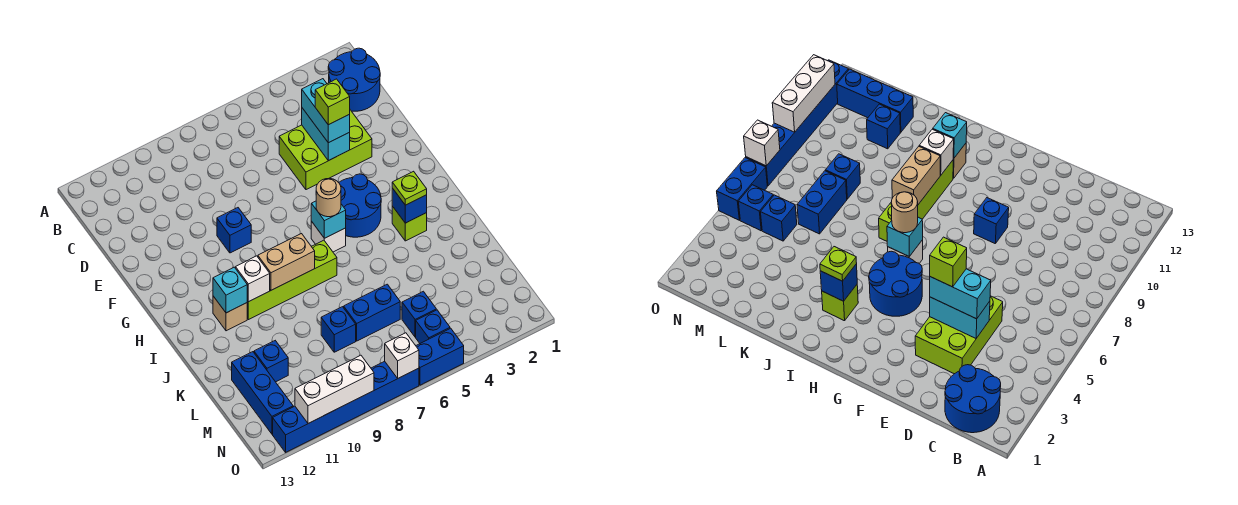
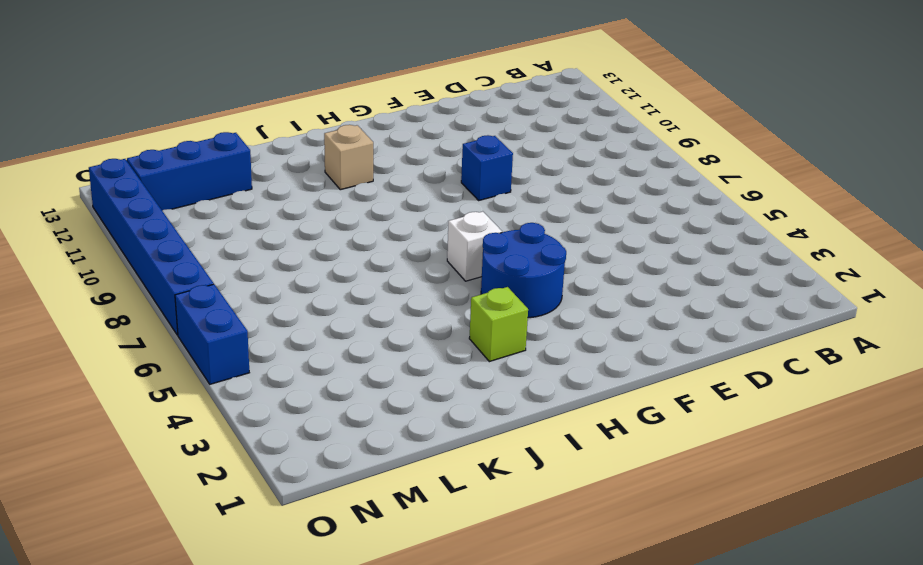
none -> blue round brick B1:C2 level 1
none -> lime brick D3:E5 level 1
none -> lime brick I7:I10 level 1

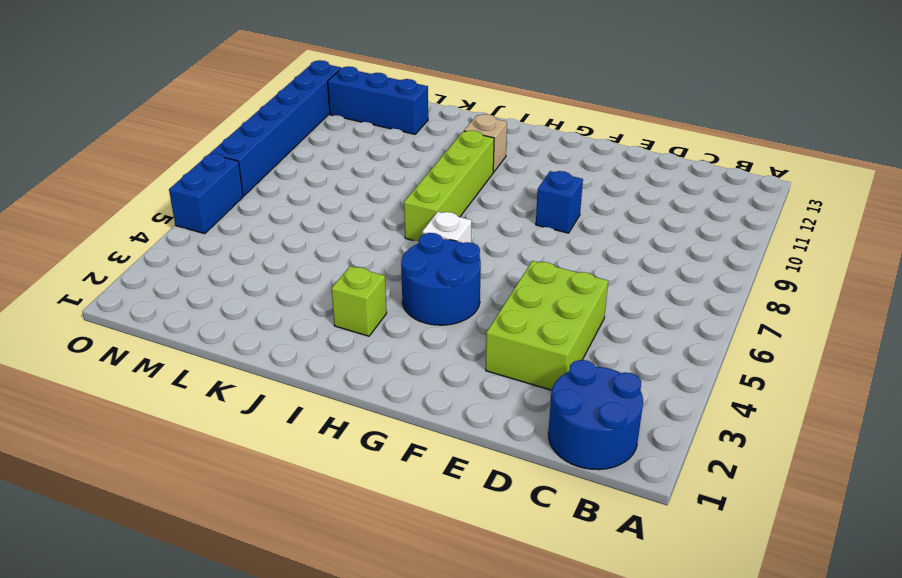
none -> blue brick L6:L7 level 1
none -> blue brick L8 level 1
none -> blue brick L11 level 1

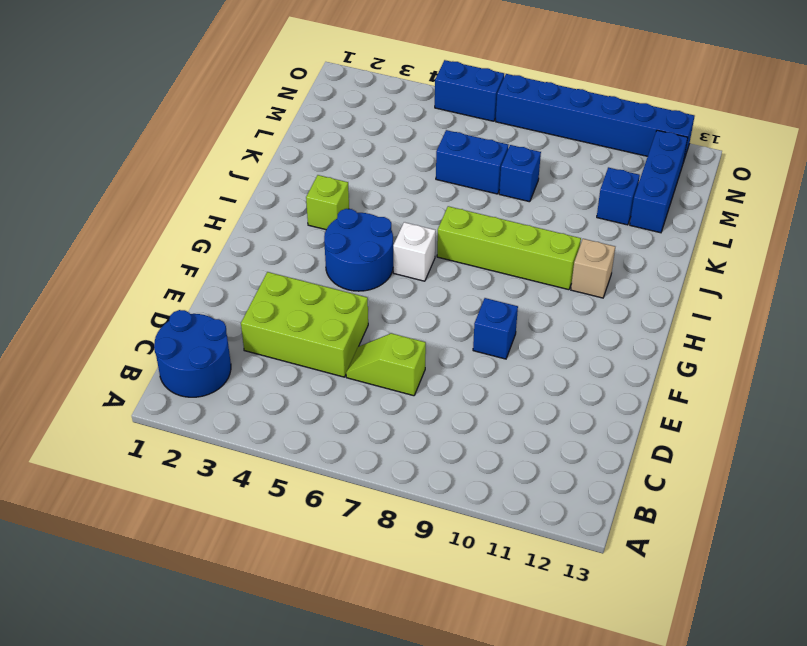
lime slope D6:D7 level 1 top 7 -> none
none -> blue brick M5 level 1
none -> blue brick N5 level 1
none -> cyan brick D4:E4 level 2

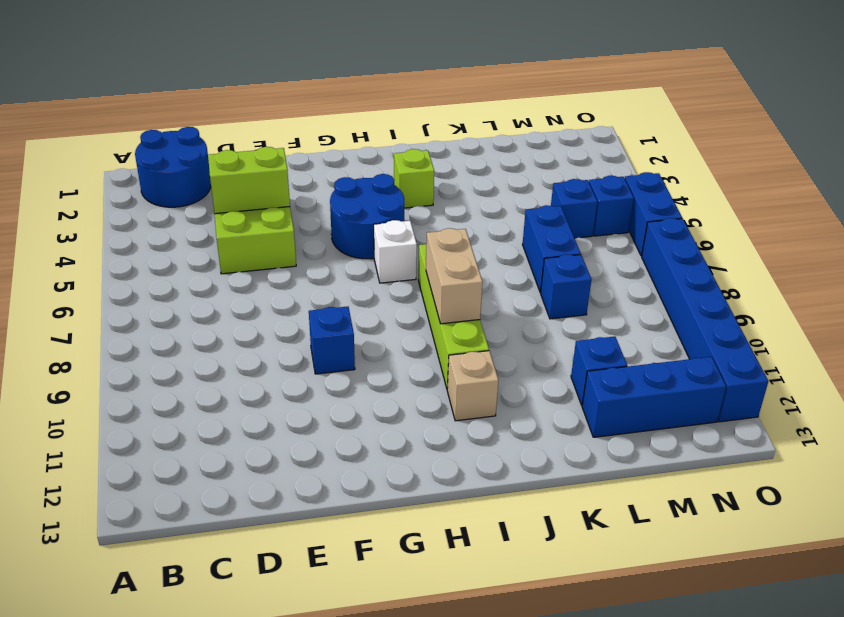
lime brick D4:E4 level 2 -> cyan brick D4:E4 level 2
none -> cyan brick H6 level 2
none -> blue brick I3 level 2
none -> white brick I10 level 2

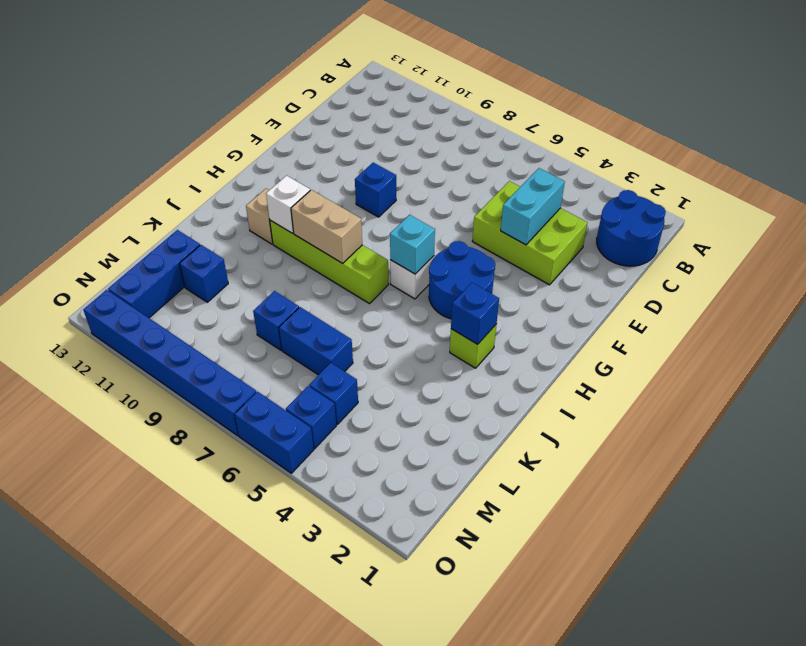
none -> cyan brick I11 level 2
none -> white brick O7 level 2
none -> white brick O9:O11 level 2

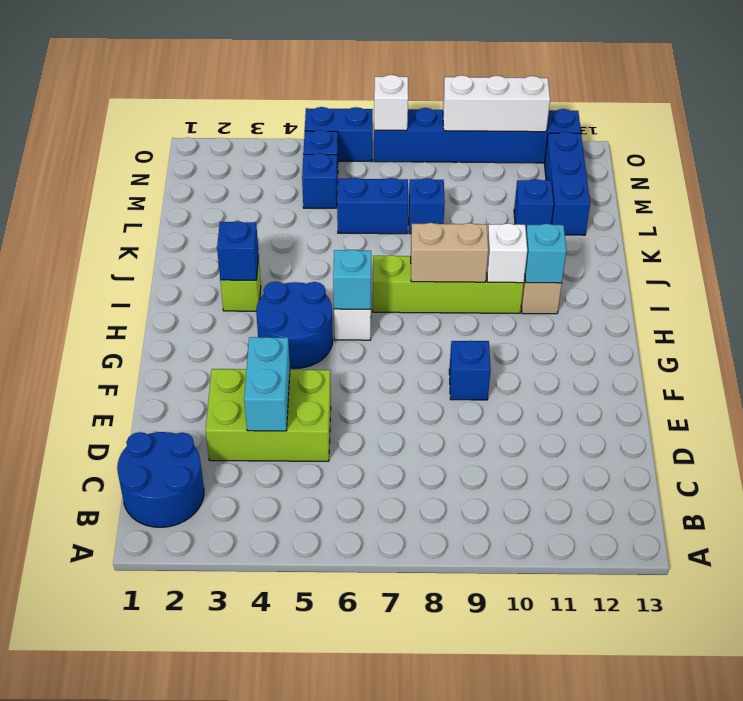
none -> cyan brick D4:E4 level 3
none -> tan round brick H6 level 3
none -> lime plate I3 level 3

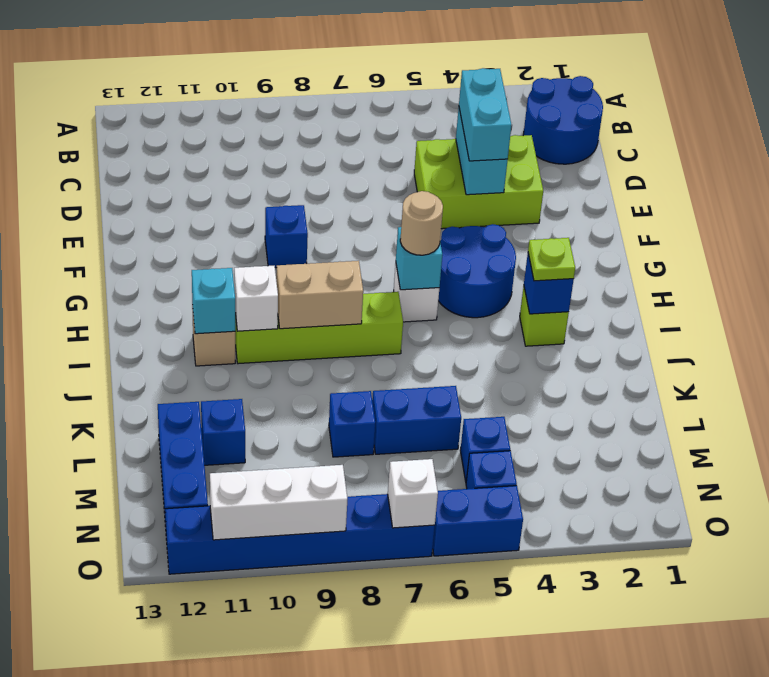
none -> lime brick E4 level 4

